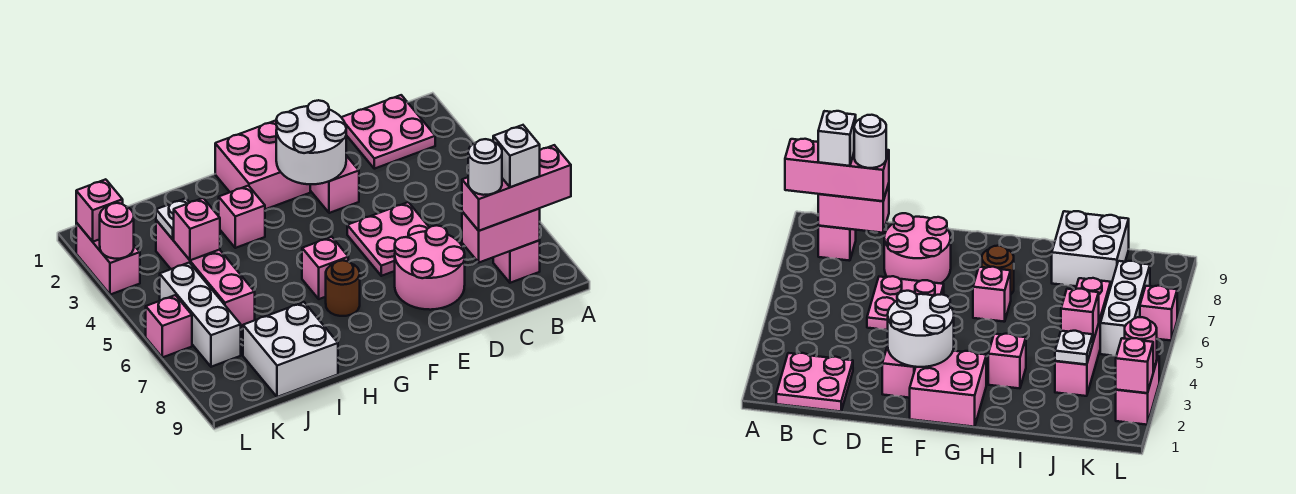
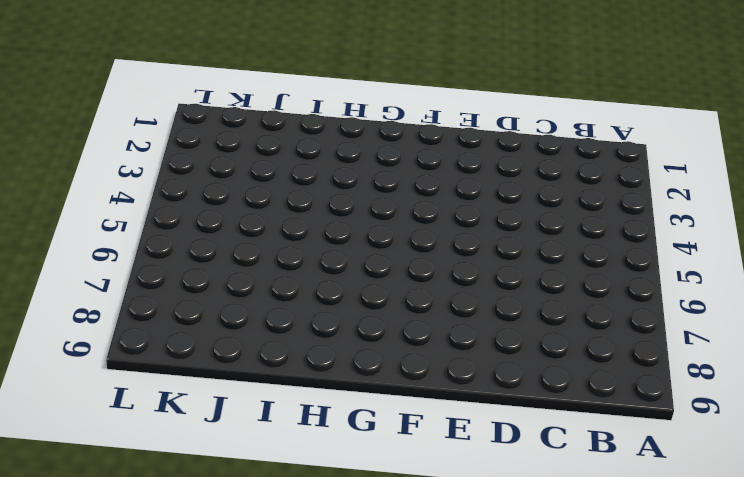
none -> pink plate B1:C2 level 1
none -> pink brick B8 level 1
none -> pink plate D5:E6 level 1

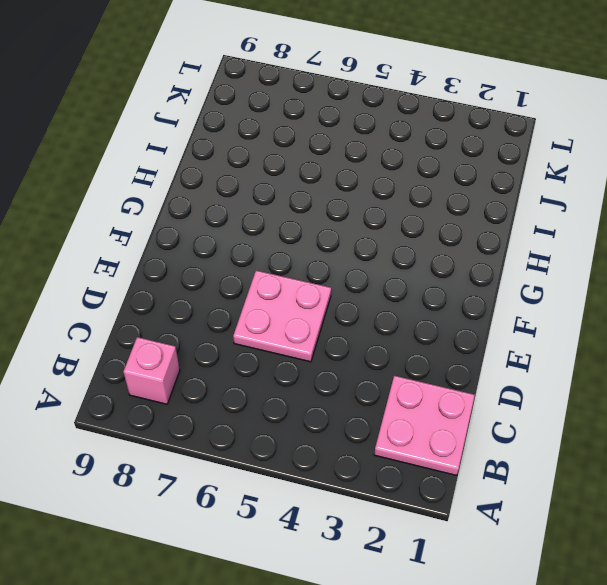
none -> pink round brick D7:E8 level 1
none -> pink brick E2:E3 level 1
none -> pink brick F1:G2 level 1

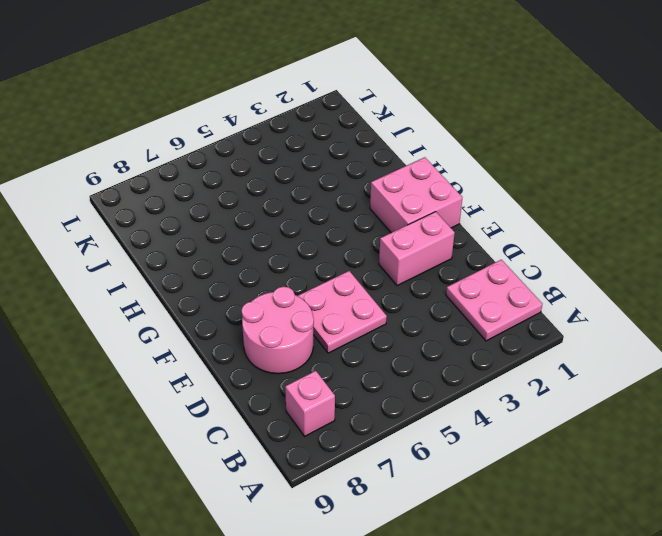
none -> pink brick G6 level 1
none -> brown round brick G7 level 1
none -> pink brick H3 level 1

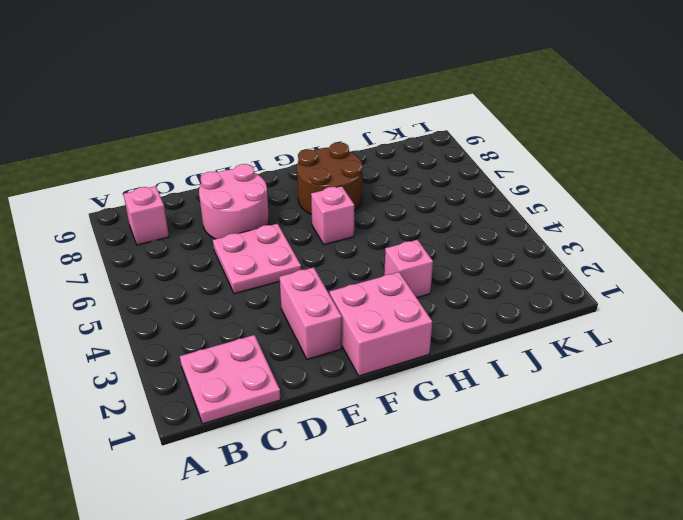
brown round brick G7:H8 level 1 -> brown round brick G7 level 1
none -> white brick I8:J9 level 1
none -> pink brick J3:J6 level 1
none -> white brick K5:K7 level 1

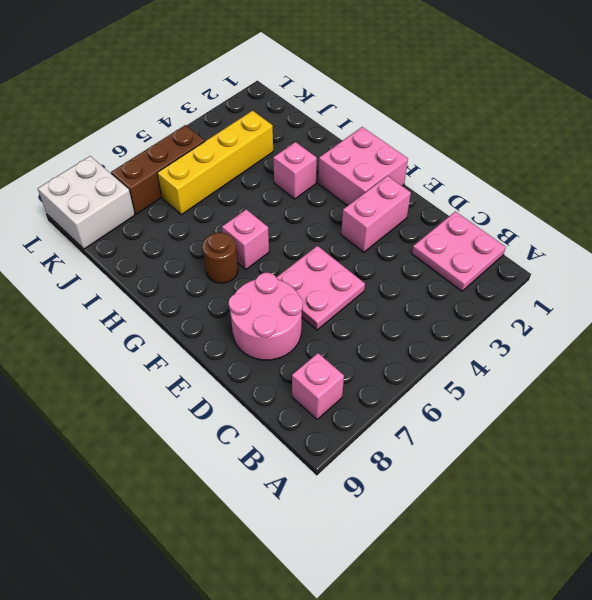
yellow brick J3:J6 level 1 -> pink brick J3:J6 level 1
brown brick K5:K7 level 1 -> white brick K5:K7 level 1
white brick K8:L9 level 1 -> white brick I8:J9 level 1
none -> pink brick L2:L3 level 1
none -> pink brick L6 level 1
none -> pink brick B8:C8 level 2

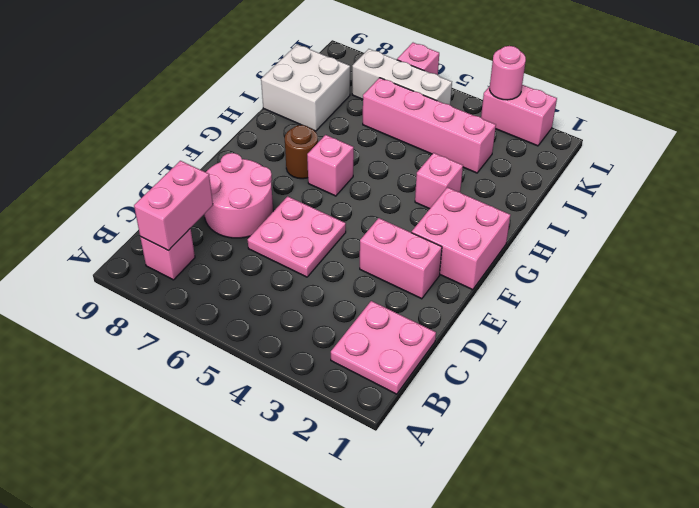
none -> white round brick E2:F3 level 2
none -> white plate J3 level 2
none -> pink brick J4 level 2

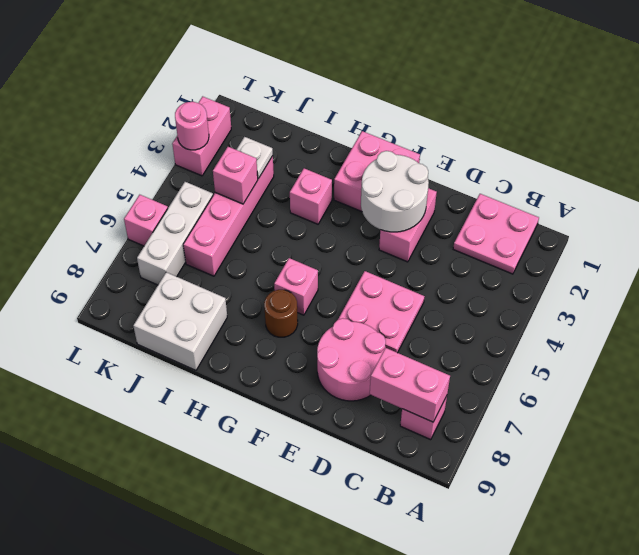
none -> pink brick L2 level 2
none -> pink brick A8:C8 level 3
none -> white brick B8 level 4

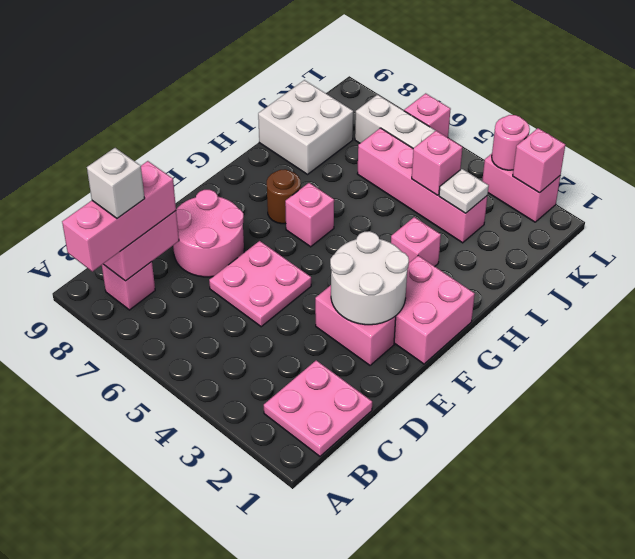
none -> white round brick C8 level 4

